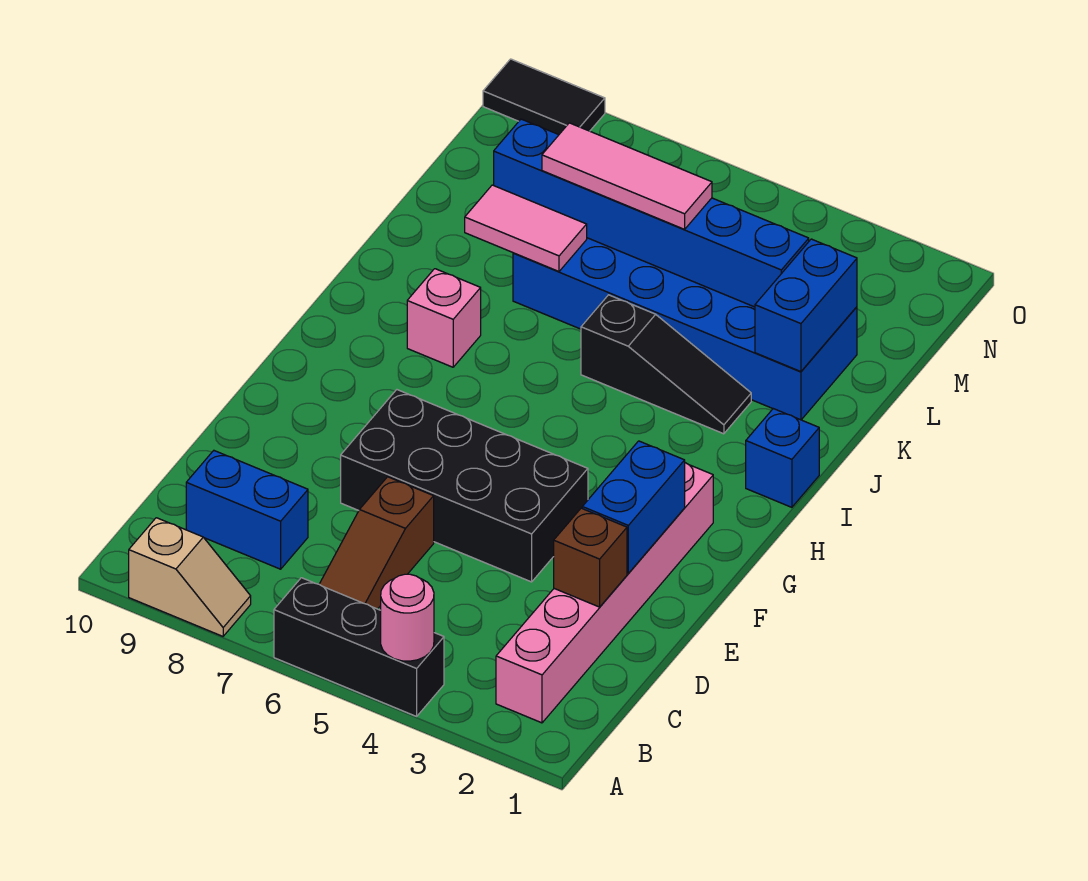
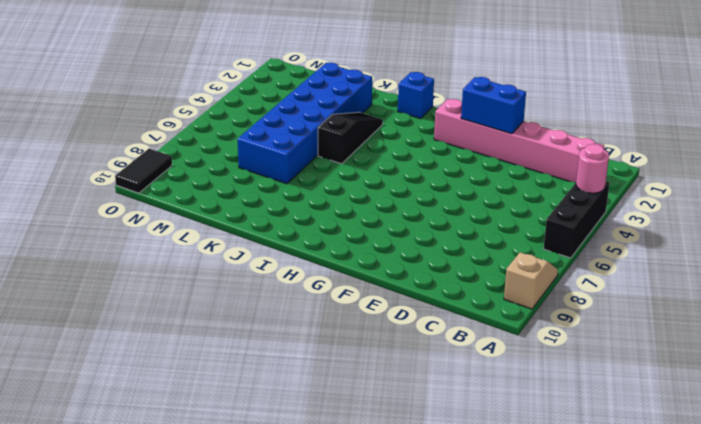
none -> brown slope B6:D6 level 1 top D
none -> blue brick C8:C9 level 1
none -> black brick E4:F7 level 1

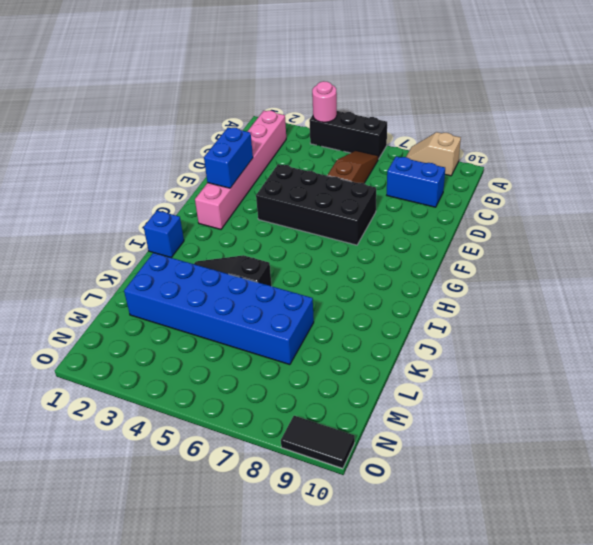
none -> pink brick I8 level 1
none -> brown brick D2 level 2
none -> blue brick K2:L2 level 2

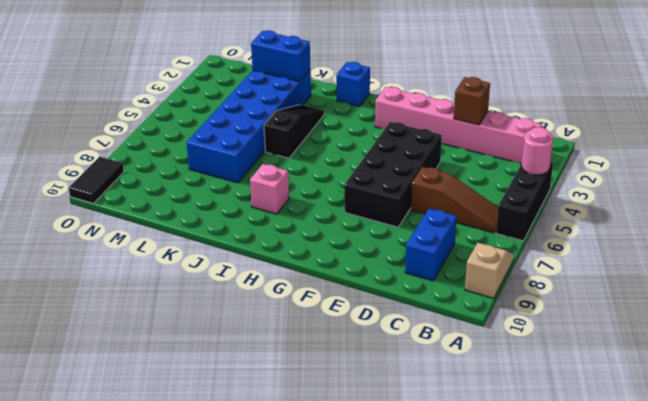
none -> blue brick E2:F2 level 2
none -> pink tile K7:K8 level 2
none -> blue brick L3:L8 level 2

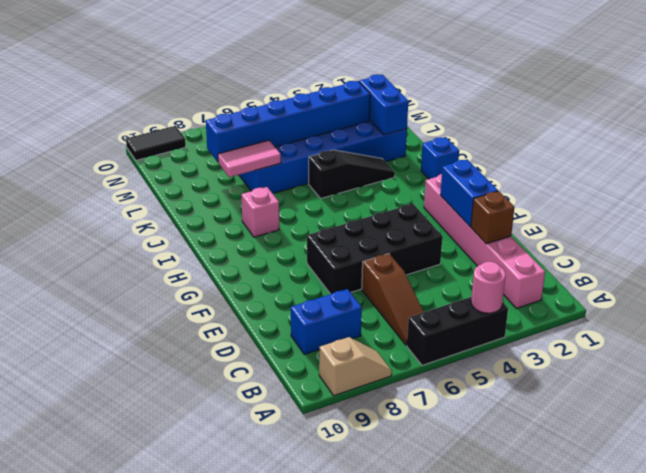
none -> pink tile L5:L7 level 3

